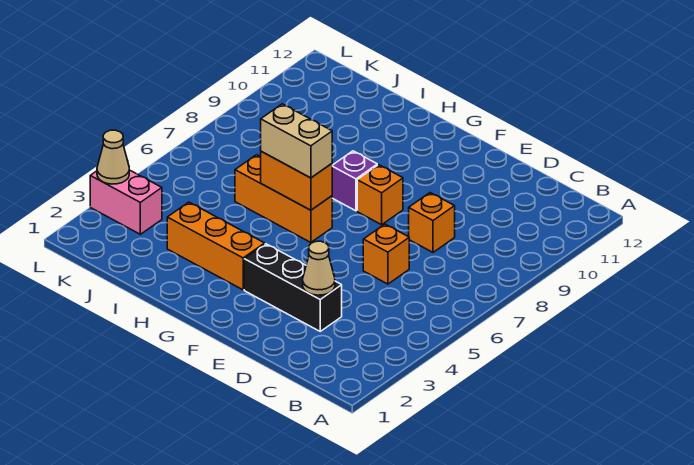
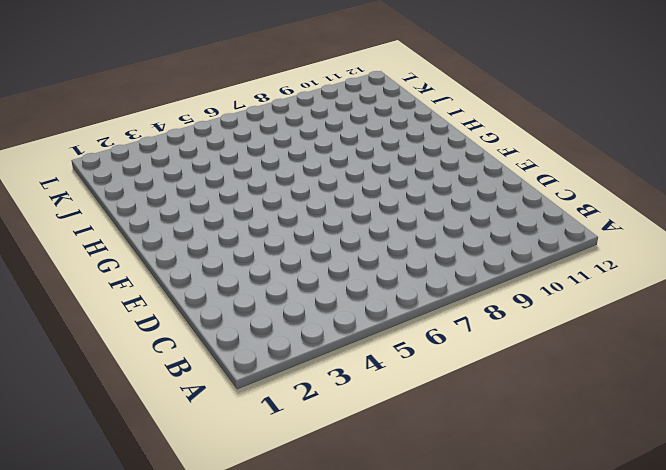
none -> black brick D3:F3 level 1
none -> orange brick D6 level 1
none -> orange brick D8 level 1

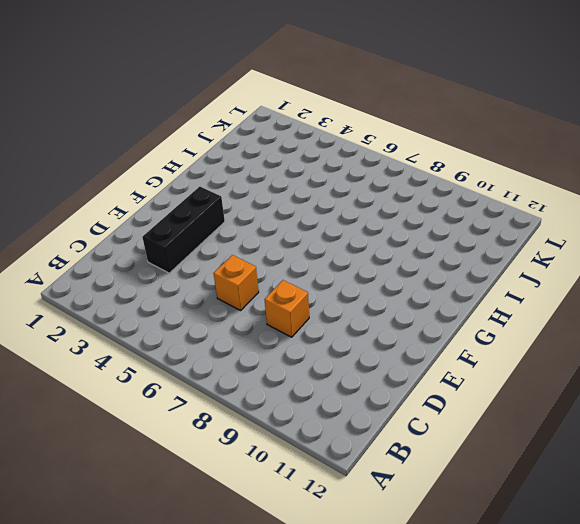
none -> orange brick F8 level 1
none -> orange brick G3:I3 level 1
none -> orange brick G6:I6 level 1

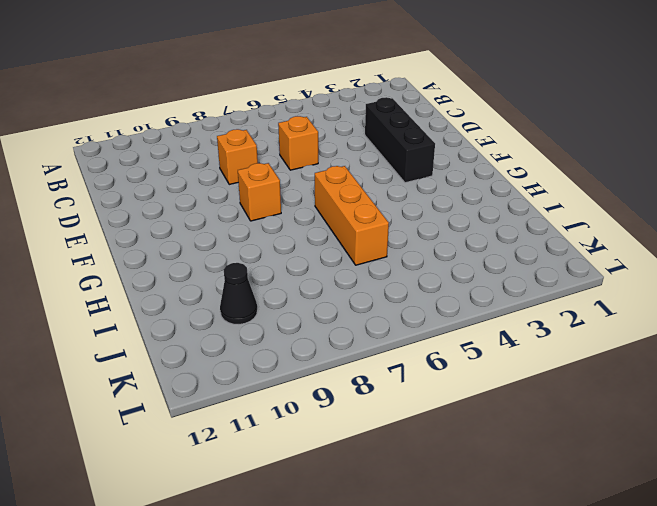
black cone J10 level 1 -> none
none -> orange brick G3:I3 level 1
none -> purple brick G8 level 1
none -> pink brick K3:L3 level 1

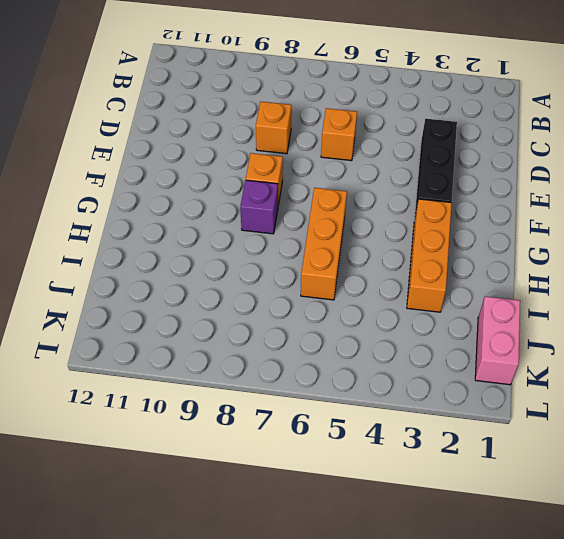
pink brick J1:K1 level 1 -> pink brick K3:L3 level 1
none -> tan cone D3 level 2
none -> orange brick G6:H6 level 2
none -> tan cone L3 level 2

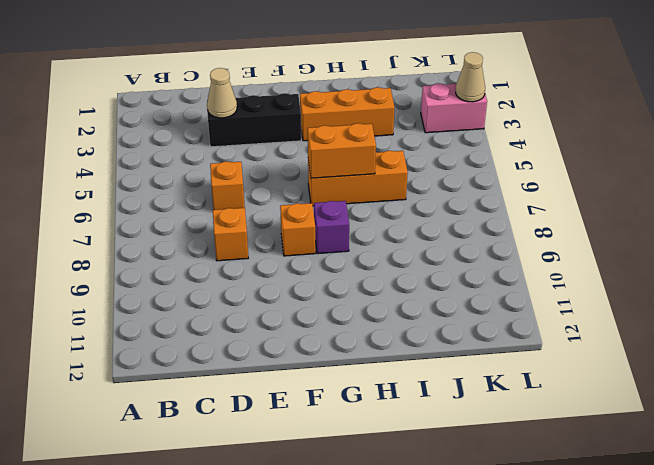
none -> tan brick G6:H6 level 3

